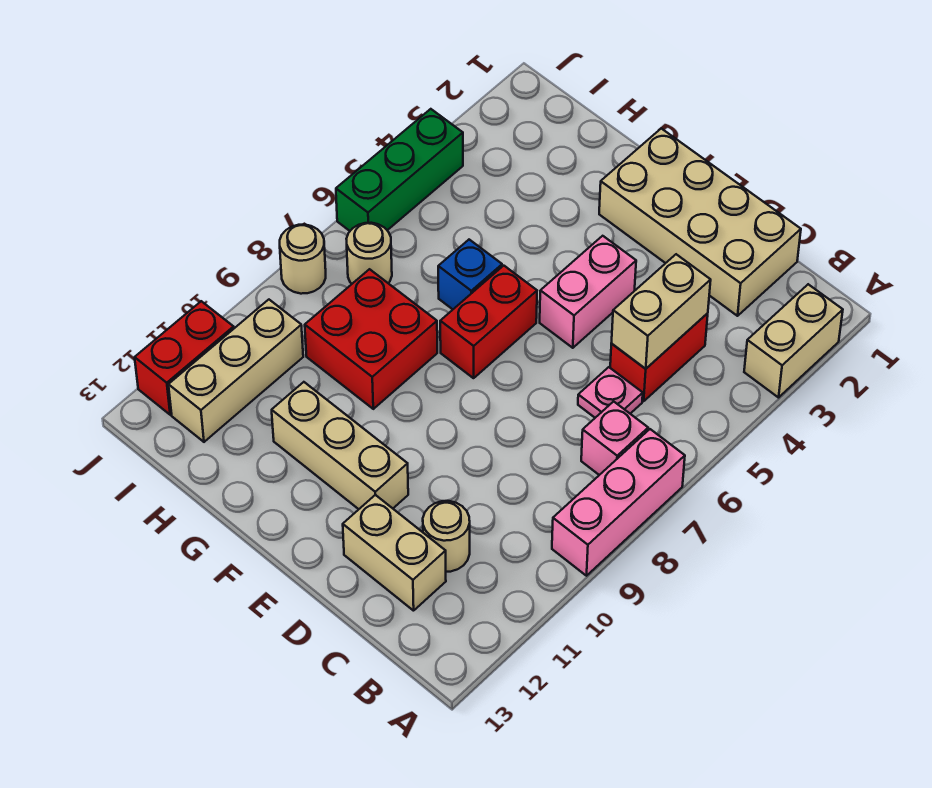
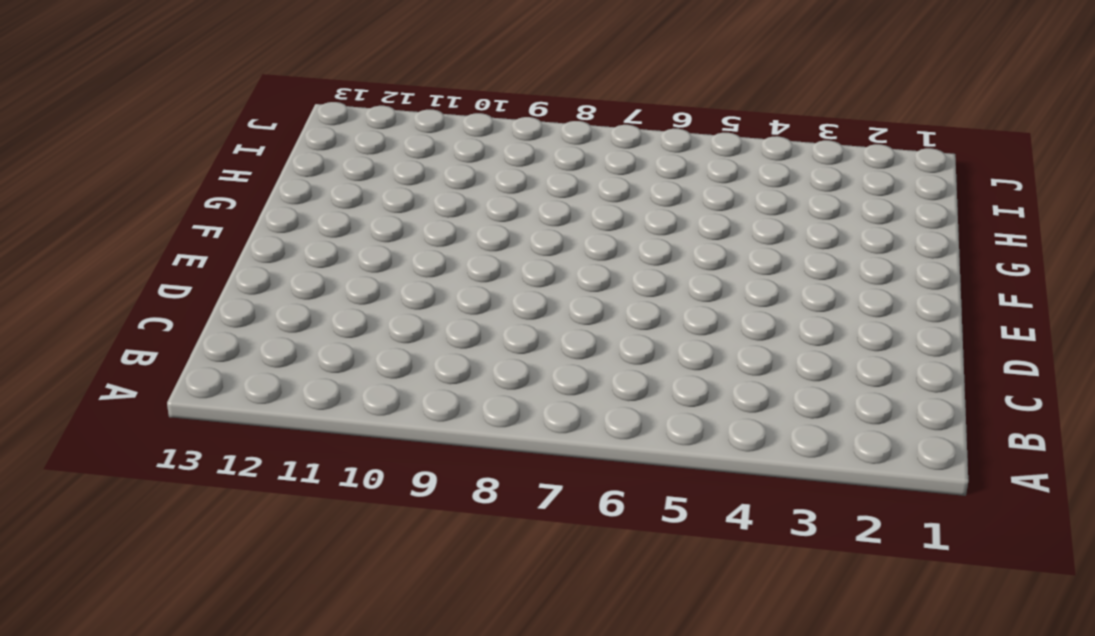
none -> tan brick A2:A3 level 1
none -> pink brick A7:A9 level 1
none -> pink brick B7 level 1

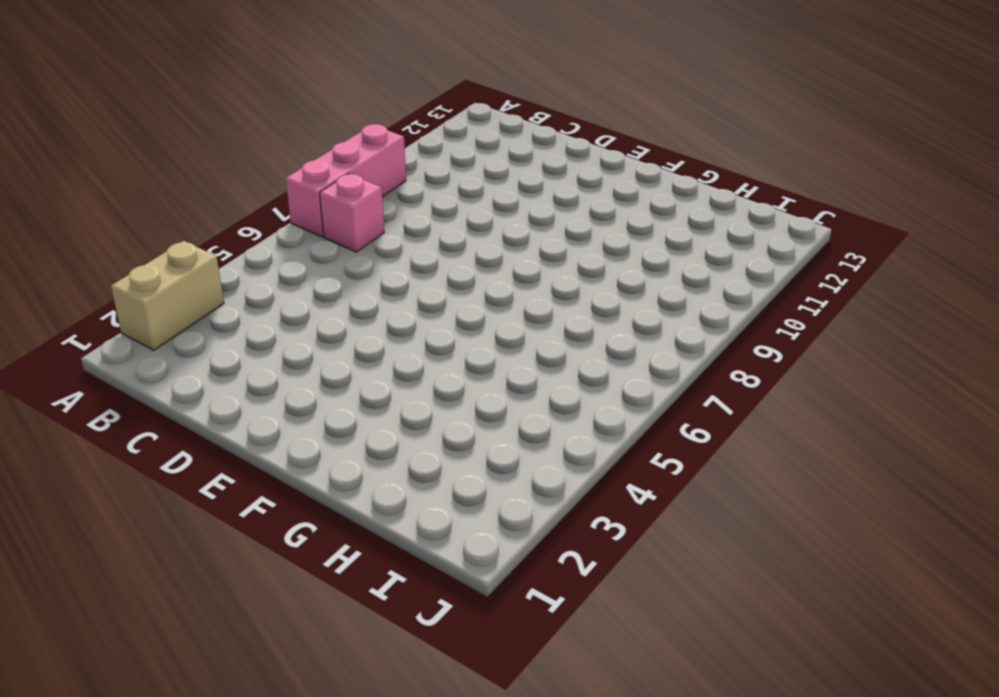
none -> tan brick C1:F2 level 1
none -> red brick C4:C5 level 1
none -> pink plate C6 level 1

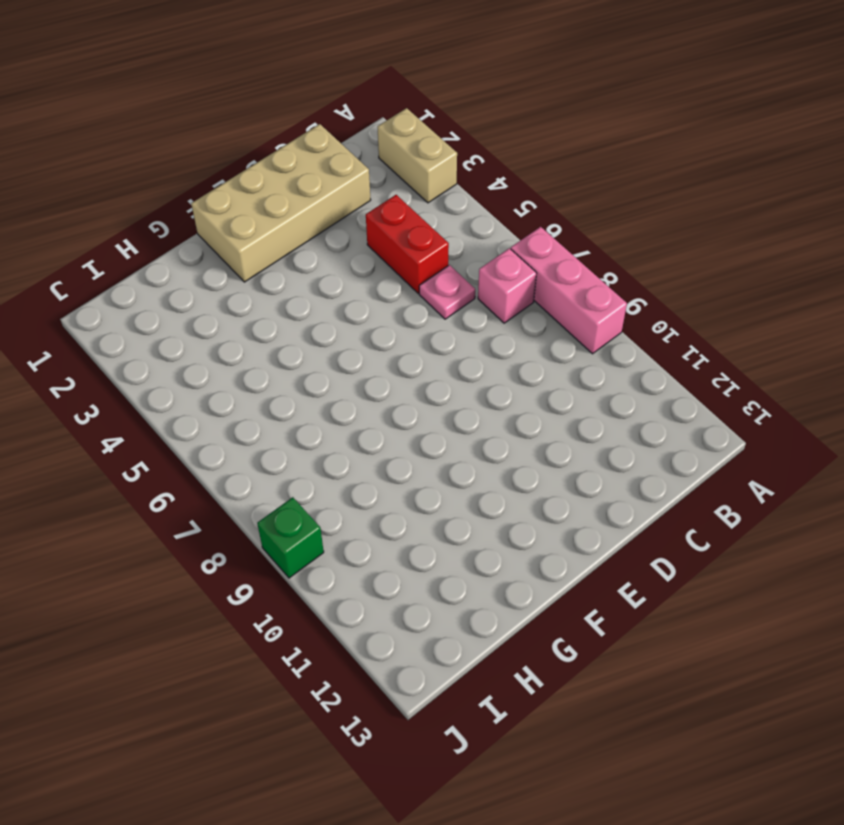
green brick J9 level 1 -> none
none -> tan round brick C11 level 1
none -> tan brick C12:D12 level 1
none -> pink brick E4:E5 level 1

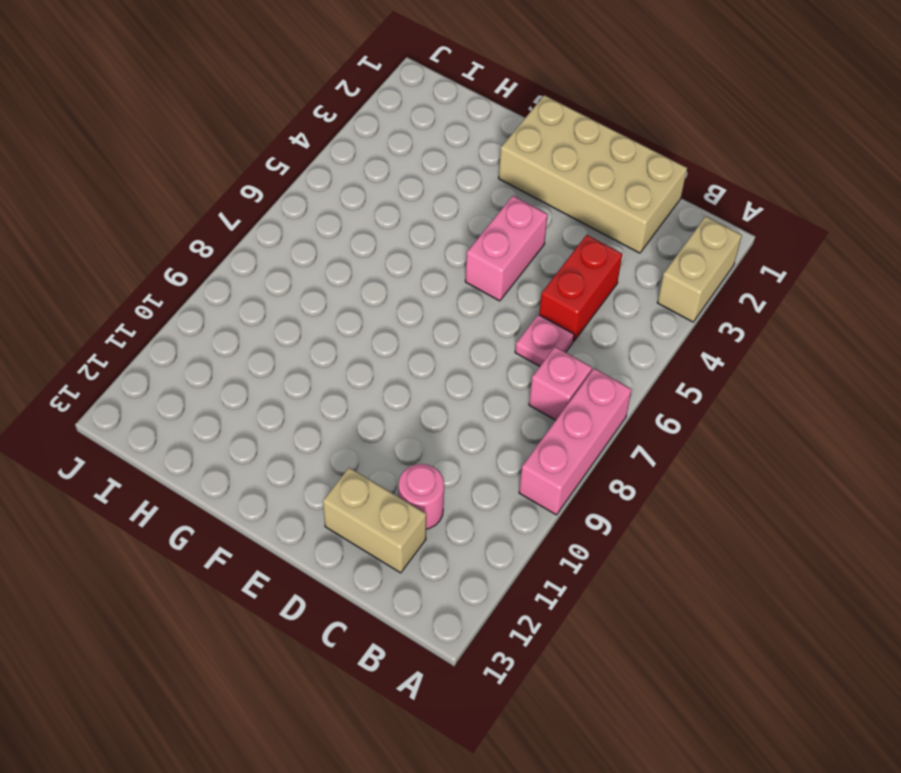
pink round brick C11 level 1 -> tan round brick C11 level 1
none -> tan brick E11:G11 level 1
none -> red brick F6:F7 level 1
none -> blue brick G6 level 1

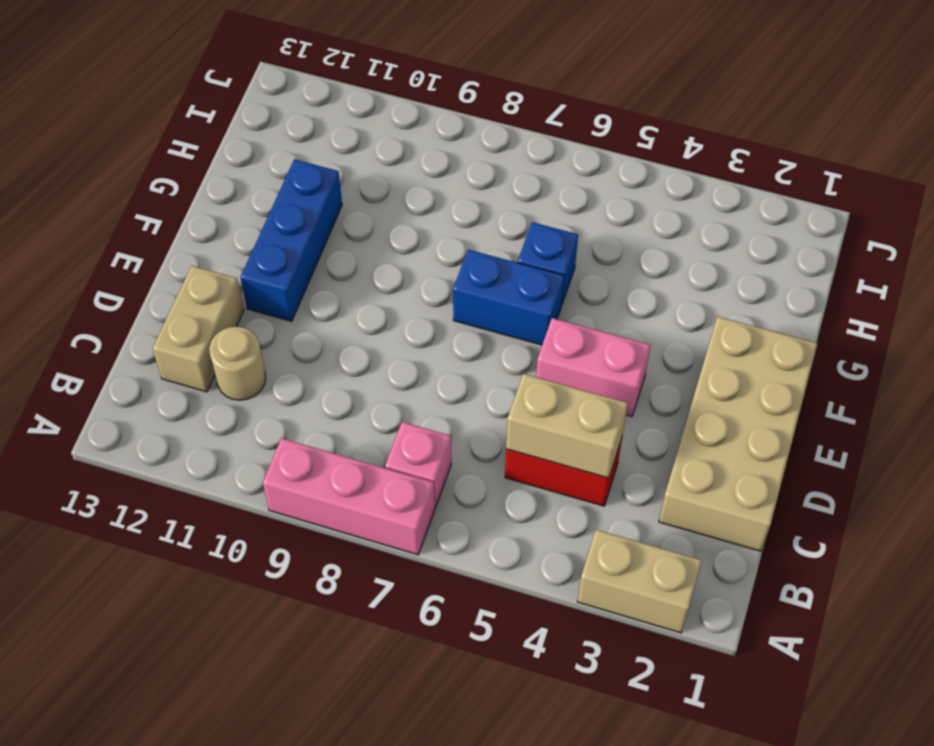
blue brick E11:G11 level 1 -> tan brick E11:G11 level 1
blue brick F6:F7 level 1 -> red brick F6:F7 level 1
none -> pink plate C6 level 1
none -> red brick G8:H9 level 1
none -> tan round brick I7 level 1

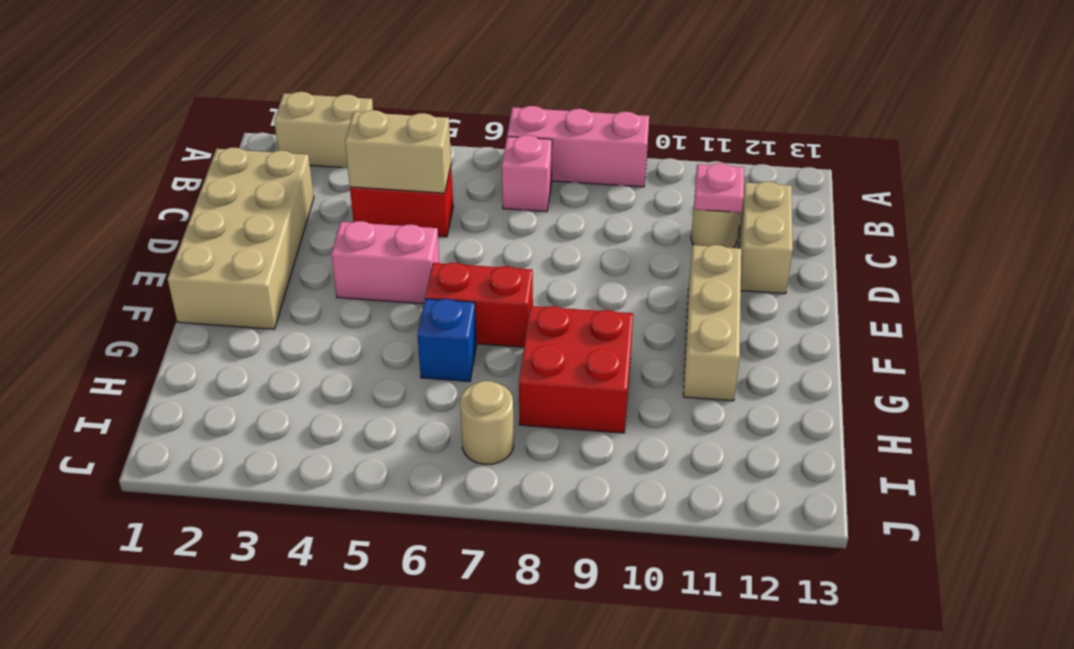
pink plate C11 level 2 -> pink plate C6 level 1
none -> tan brick I10:I12 level 1
none -> green brick J4:J6 level 1
none -> tan round brick J8 level 1

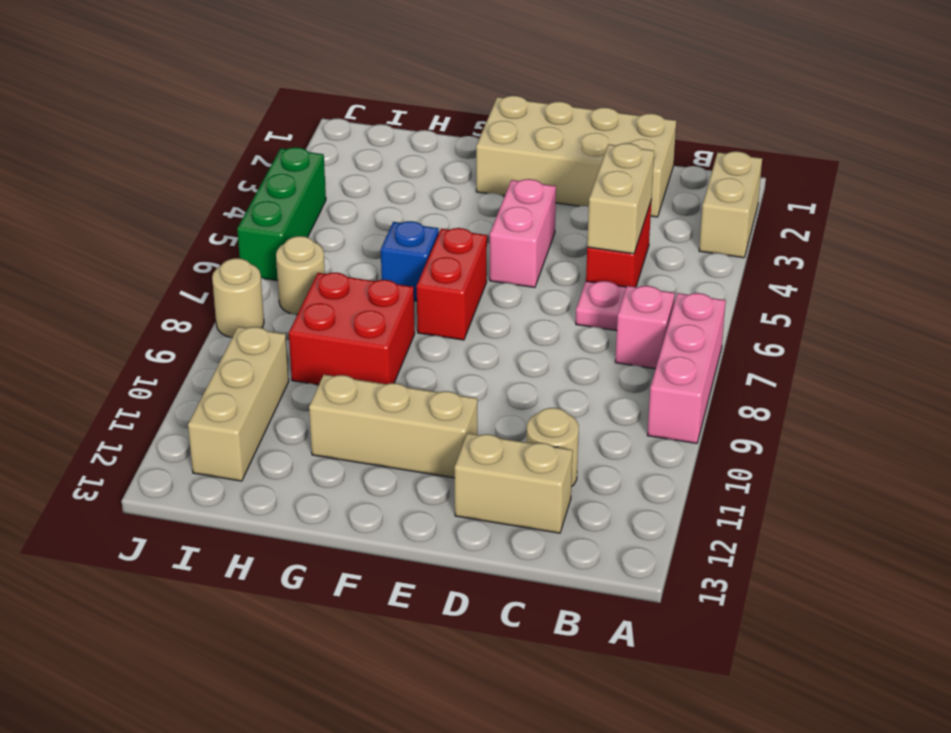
none -> red brick J11:J12 level 1

